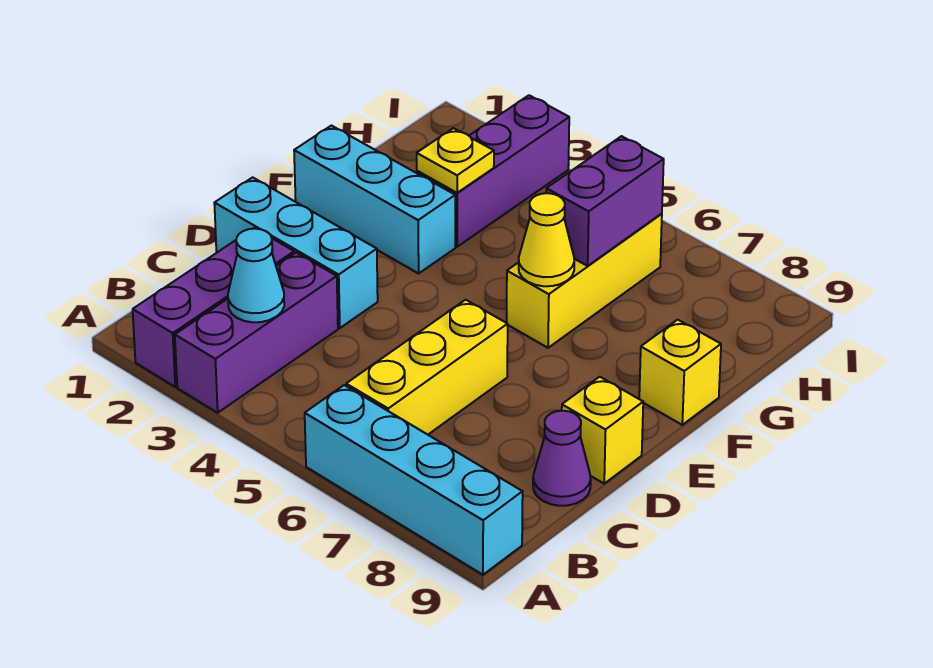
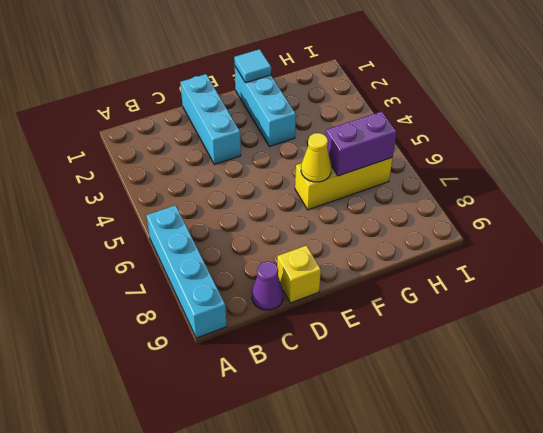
cyan tile F1 level 2 -> none
none -> purple brick A2:C2 level 1
none -> purple brick A3:C3 level 1
none -> yellow brick B6:D6 level 1

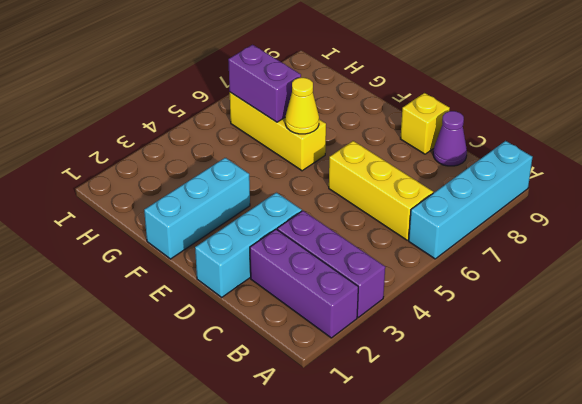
none -> yellow brick F9 level 1
none -> purple brick G3:I3 level 1
none -> cyan cone B3 level 2

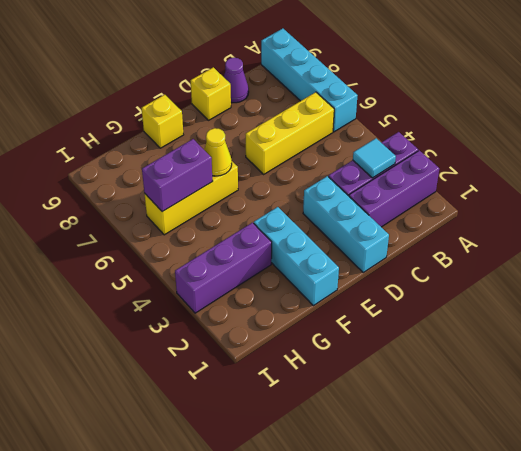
cyan tile B3 level 2 -> cyan cone B3 level 2
none -> yellow plate G3 level 2

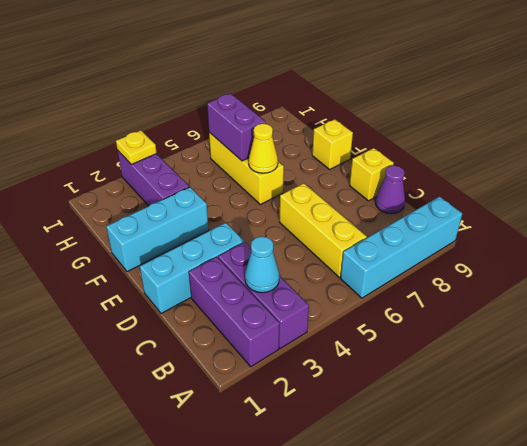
yellow plate I3 level 2 -> yellow plate G3 level 2

